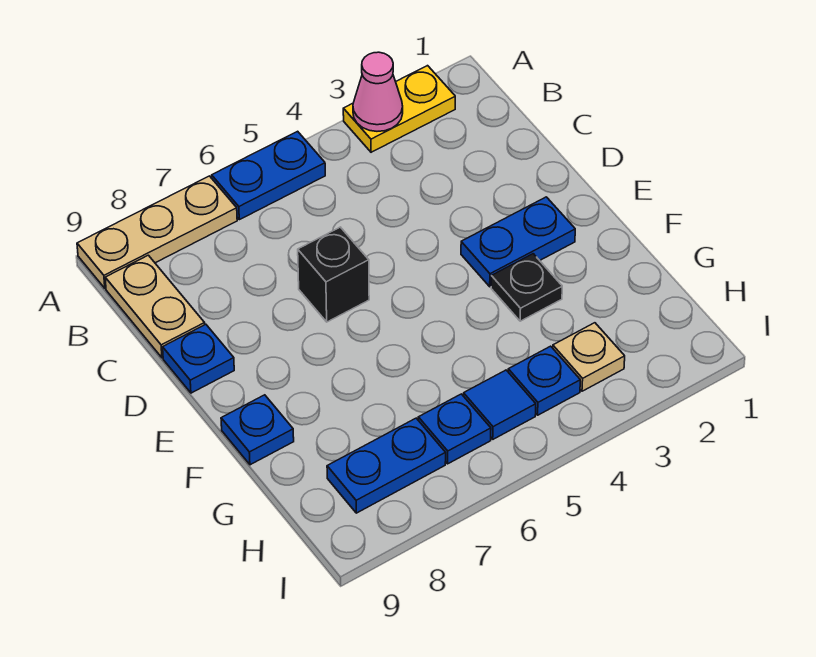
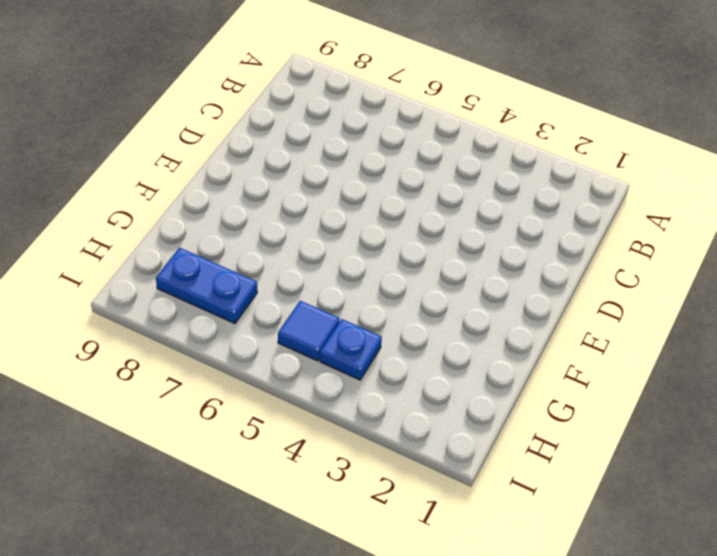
none -> yellow plate A2:A3 level 1
none -> blue plate A5:A6 level 1
none -> tan plate A7:A9 level 1

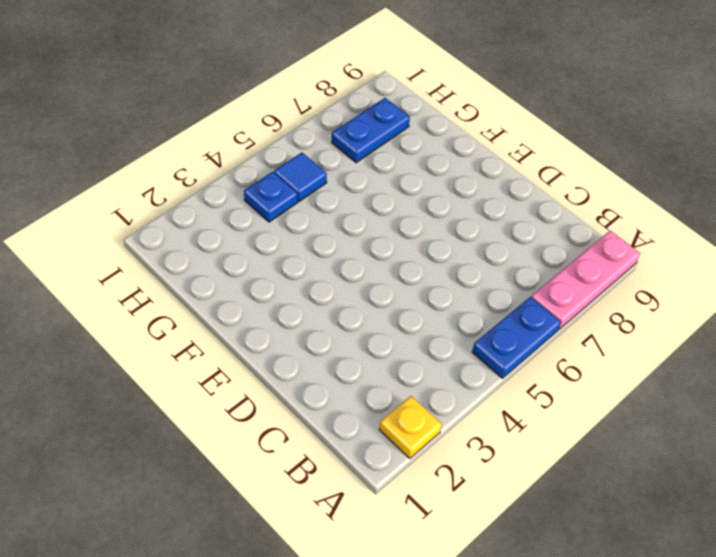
yellow plate A2 level 1 -> yellow plate A2:A3 level 1
pink plate A7:A9 level 1 -> tan plate A7:A9 level 1
none -> tan plate B9:C9 level 1
none -> black brick D6 level 1
none -> blue plate D9 level 1

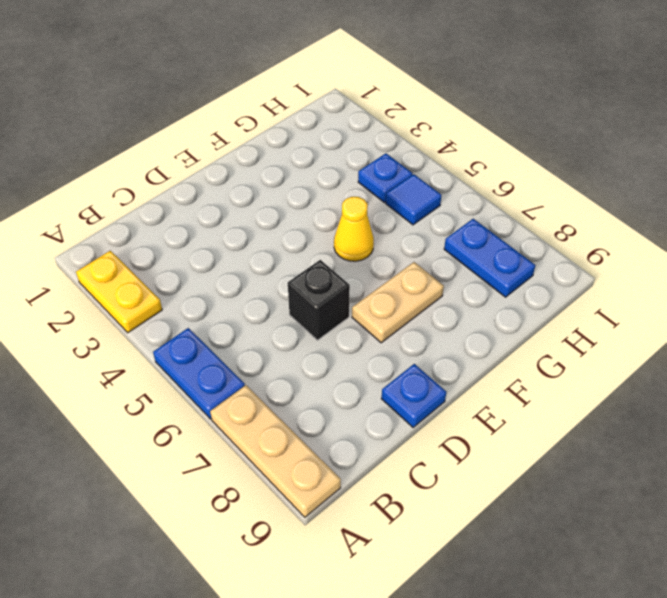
tan plate E7:F7 level 1 -> tan plate B9:C9 level 1
yellow cone F5 level 1 -> none
none -> blue plate E2:E3 level 1
none -> black plate F3 level 1
none -> blue plate F9 level 1

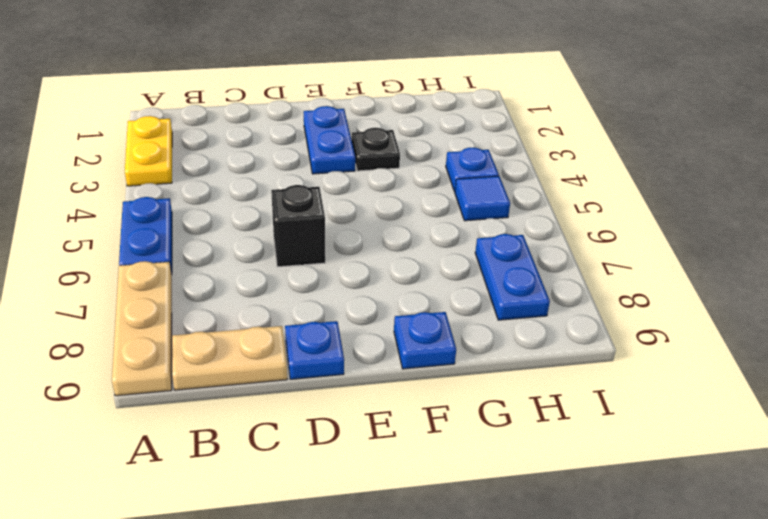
none -> tan plate H3 level 1
none -> blue plate H6 level 1
none -> pink cone A3 level 2

